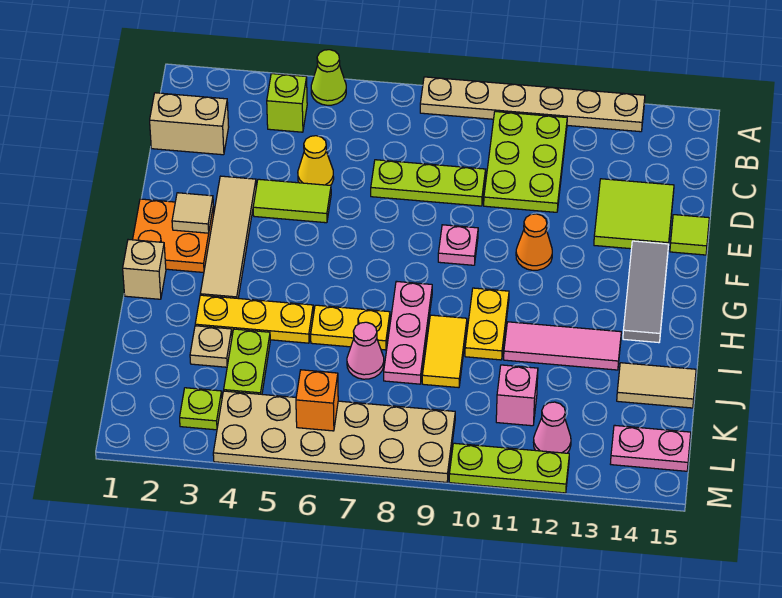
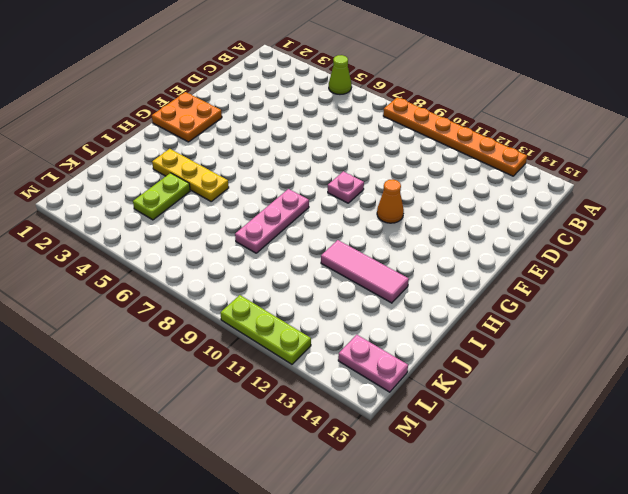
orange plate A8:A13 level 1 -> tan plate A8:A13 level 1
none -> lime brick B4 level 1
none -> lime plate B10:D11 level 1
none -> tan brick C1:C2 level 1
none -> yellow cone D5 level 1

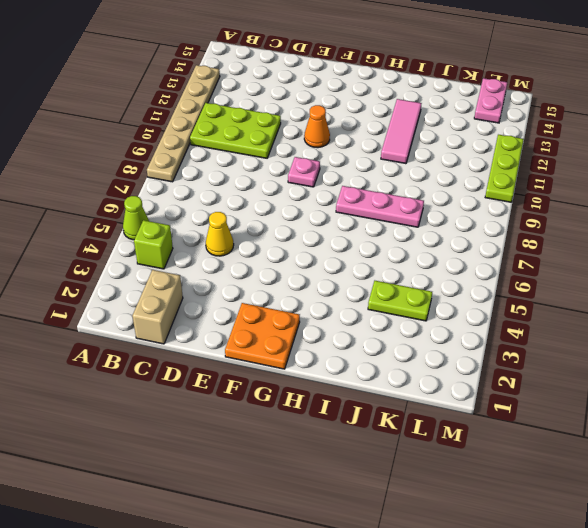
none -> lime plate D7:D9 level 1
none -> lime tile D13:E14 level 1
none -> tan tile E3:H3 level 1
none -> lime tile E4:E5 level 1

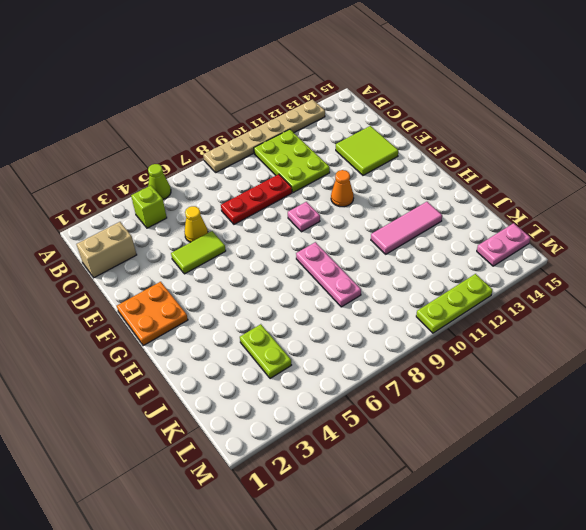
red plate D7:D9 level 1 -> lime plate D7:D9 level 1
none -> tan tile E3:H3 level 1
none -> lime tile E15 level 1
none -> grey tile F14:H14 level 1
none -> tan brick H1 level 1

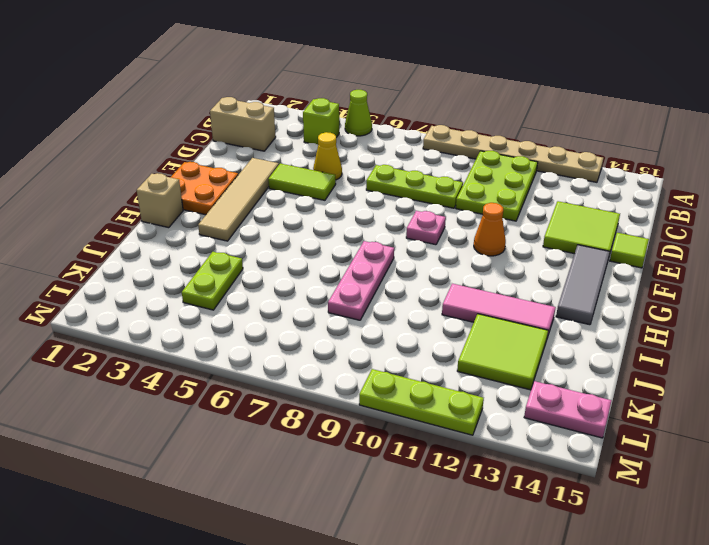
lime tile J12:K13 level 1 -> none
none -> yellow plate H10:I10 level 1
none -> yellow plate I3:I5 level 1
none -> yellow plate I6:I7 level 1
none -> yellow tile I9:J9 level 1

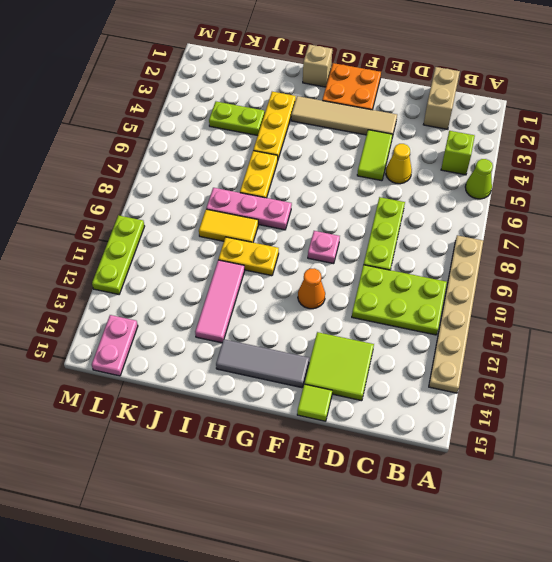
none -> tan plate J3 level 1
none -> pink cone J7 level 1
none -> tan tile J14:J15 level 1
none -> pink brick K11 level 1

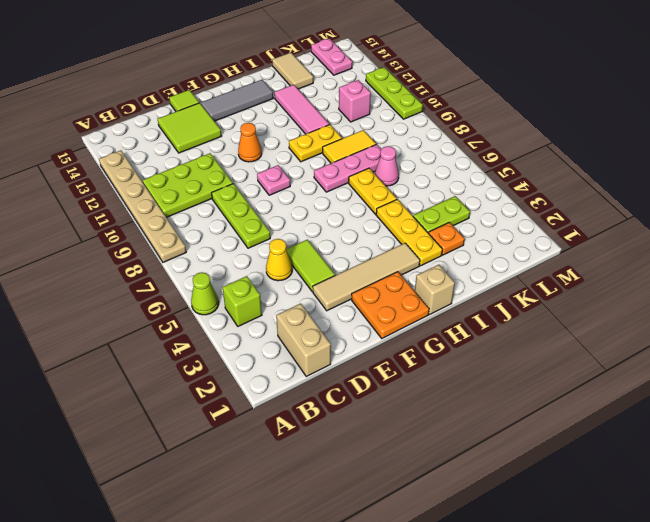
orange plate J3 level 1 -> tan plate J3 level 1
none -> lime plate L3 level 1
none -> tan plate L4:M9 level 1
none -> pink cone L12 level 1
none -> tan tile F2 level 2

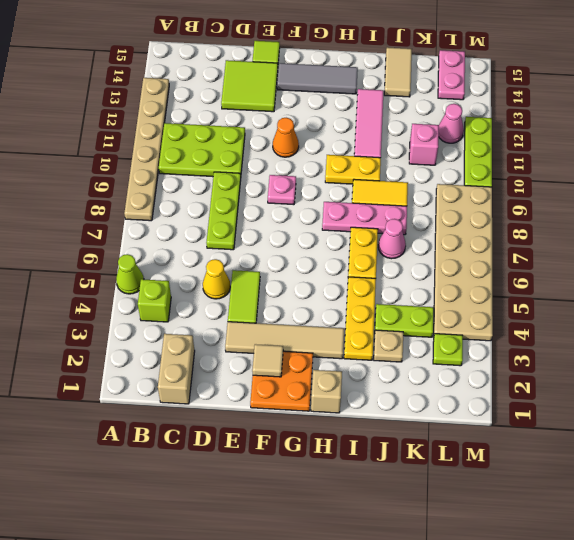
none -> orange brick L6 level 2

